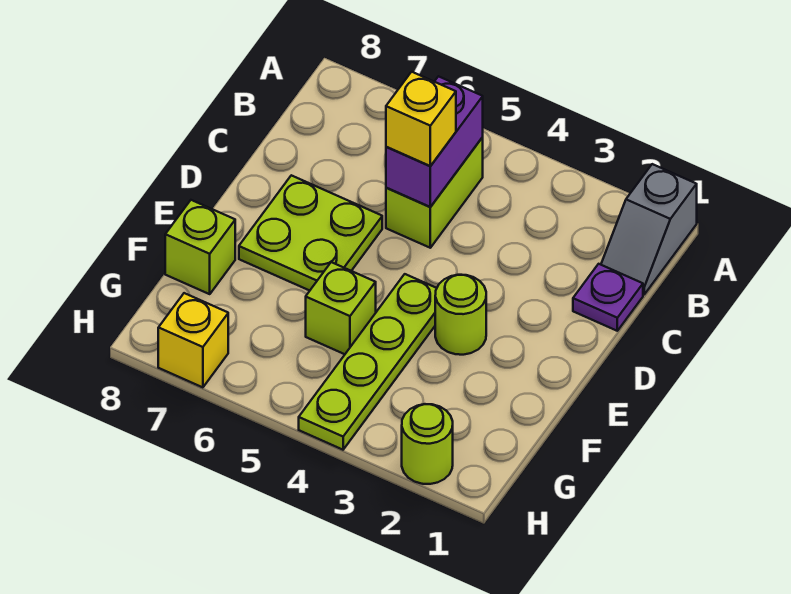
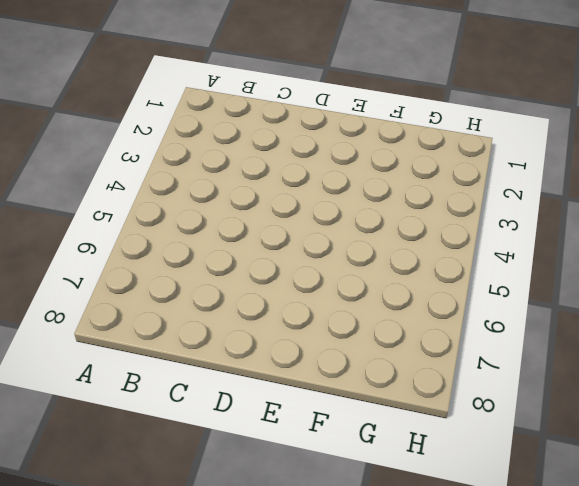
none -> grey slope A1:B1 level 1 top A
none -> lime brick B5:C5 level 1
none -> purple plate C1 level 1

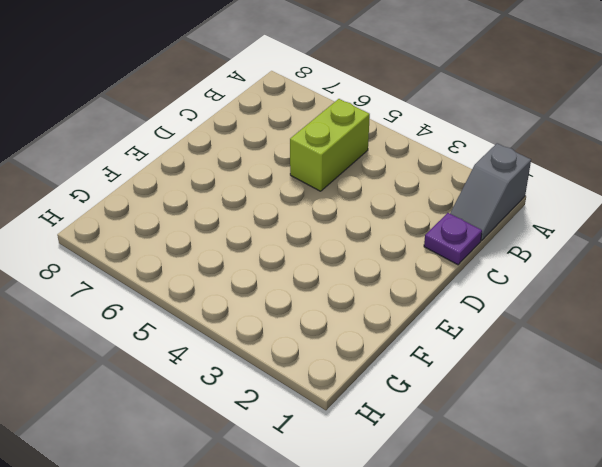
none -> lime plate D6:E7 level 1
none -> lime round brick E3 level 1
none -> lime plate E4:H4 level 1

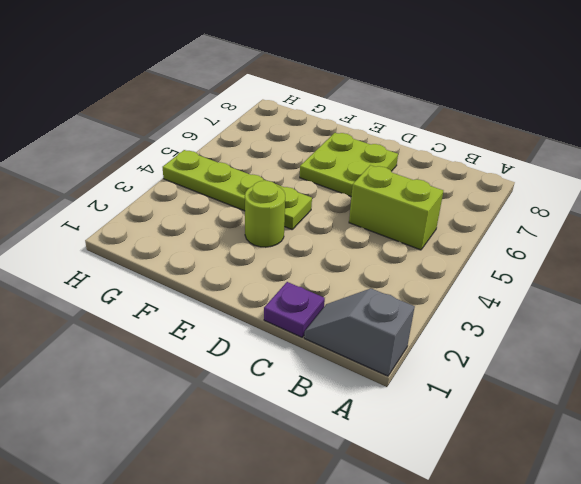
none -> lime brick F5 level 1
none -> lime brick F8 level 1
none -> lime round brick H2 level 1

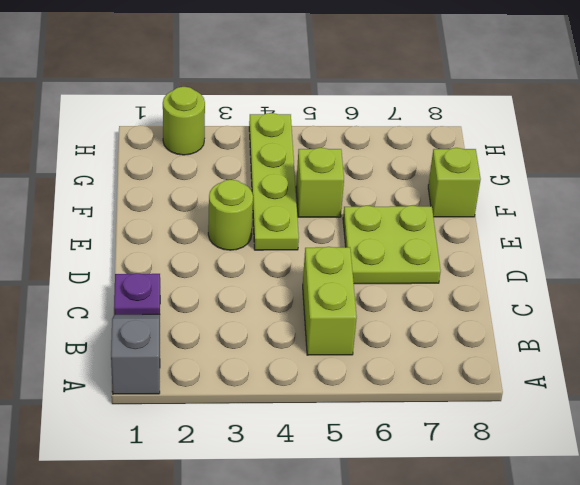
none -> yellow brick H7 level 1
none -> purple brick B5:C5 level 2
none -> yellow brick C5 level 3

